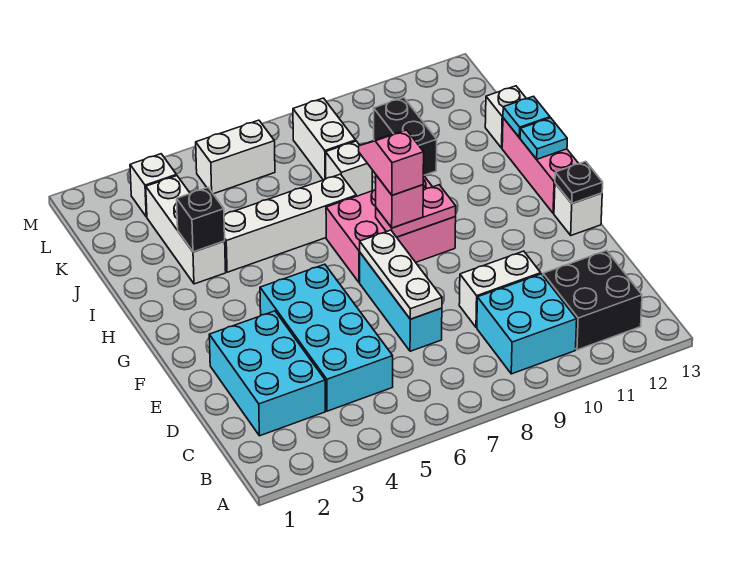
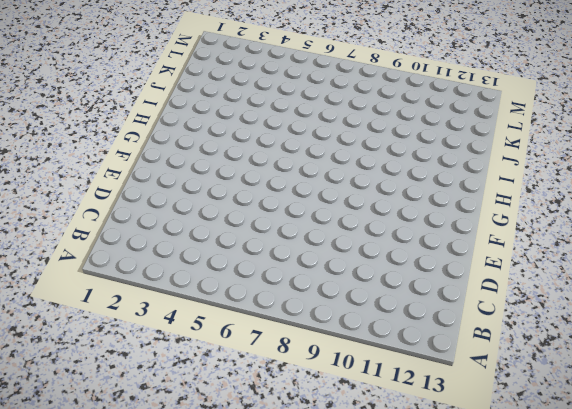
none -> cyan brick B9:C10 level 1
none -> black brick B11:C12 level 1
none -> cyan brick C2:E3 level 1

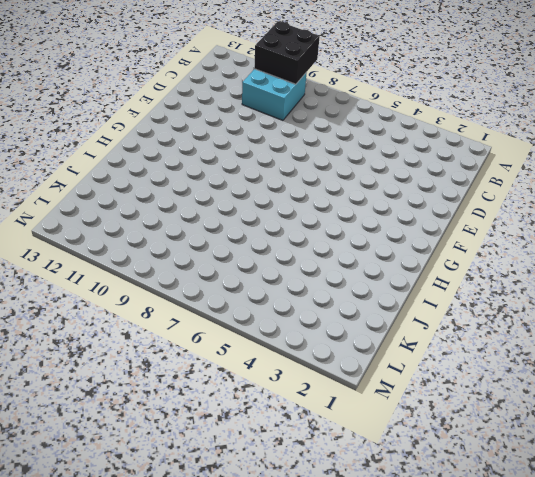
black brick A9:B10 level 2 -> black brick B11:C12 level 1
none -> cyan brick C2:E3 level 1
none -> cyan brick C4:F5 level 1
none -> cyan brick D7:F7 level 1

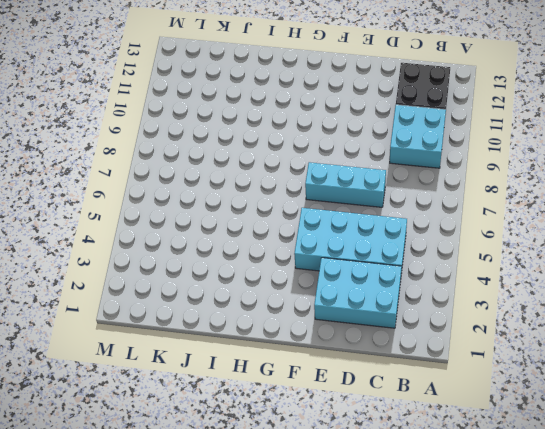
none -> white brick D9:D10 level 1
none -> white brick F13 level 1
none -> pink brick G7:H9 level 1

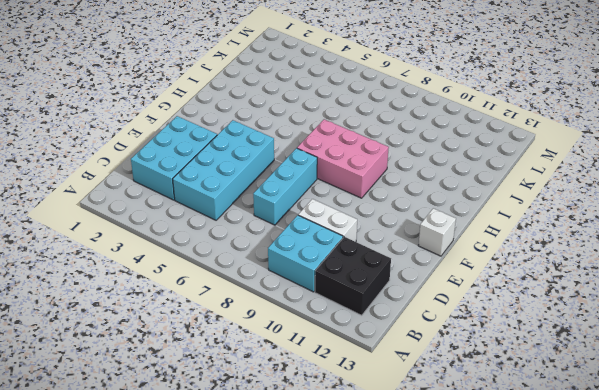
none -> pink brick G13:I13 level 1
none -> white brick I3:K3 level 1
none -> white brick I4:I7 level 1

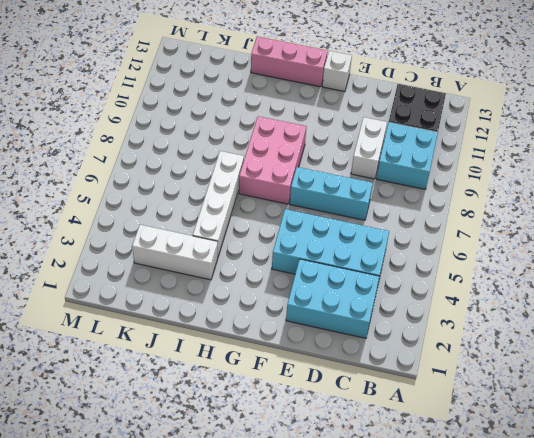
none -> white brick J8 level 1
none -> black brick J10:K10 level 1
none -> white brick J13 level 1

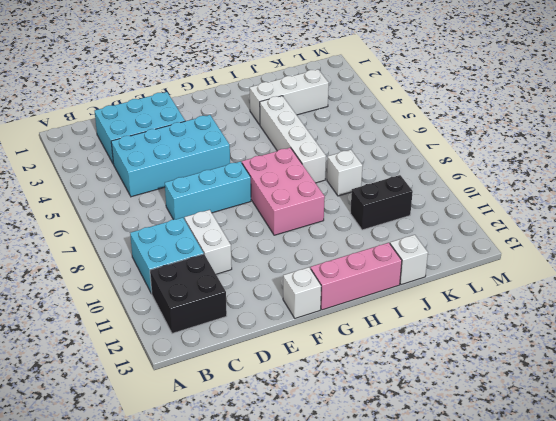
none -> white brick K8:L8 level 1
none -> white brick L3 level 1
none -> white brick L5:L6 level 1

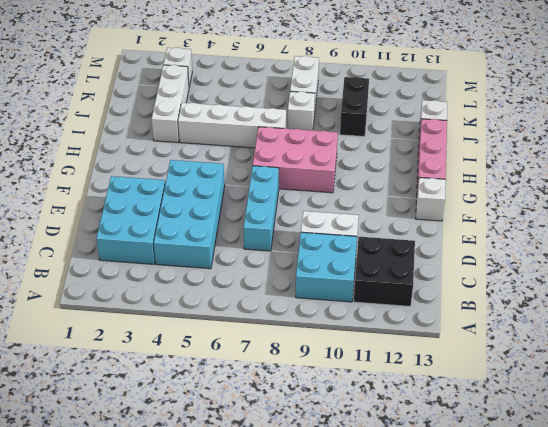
none -> white brick L5:L6 level 1
none -> white plate D7:F7 level 2
none -> black plate F13 level 2

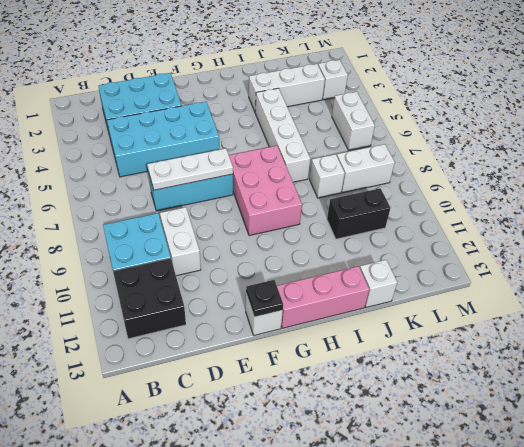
none -> pink plate G8:G9 level 2
none -> cyan plate H13 level 2
none -> black brick I3 level 2

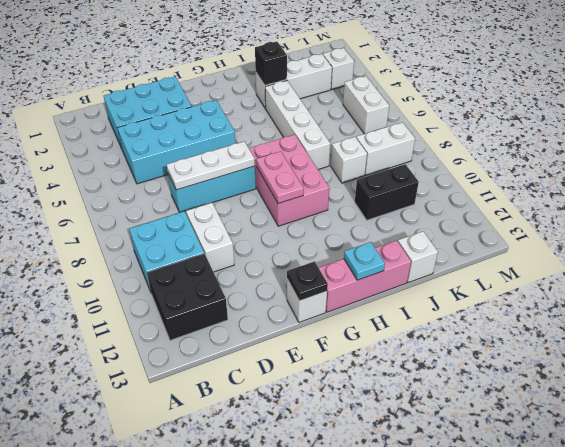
none -> cyan plate I13 level 2
none -> pink brick G8 level 3
none -> pink slope G8:H8 level 4 top G

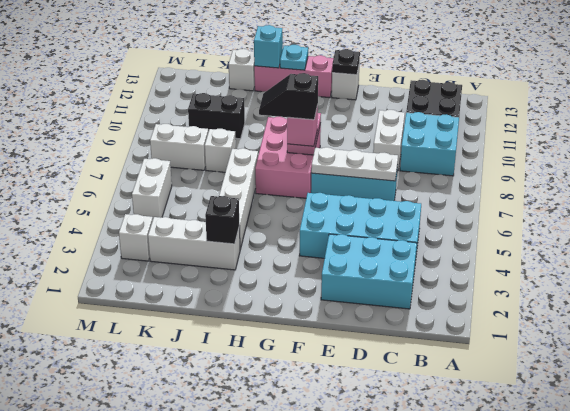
black slope G8:H8 level 4 top G -> pink slope G8:H8 level 4 top G
cyan brick I13 level 2 -> cyan plate I13 level 2

